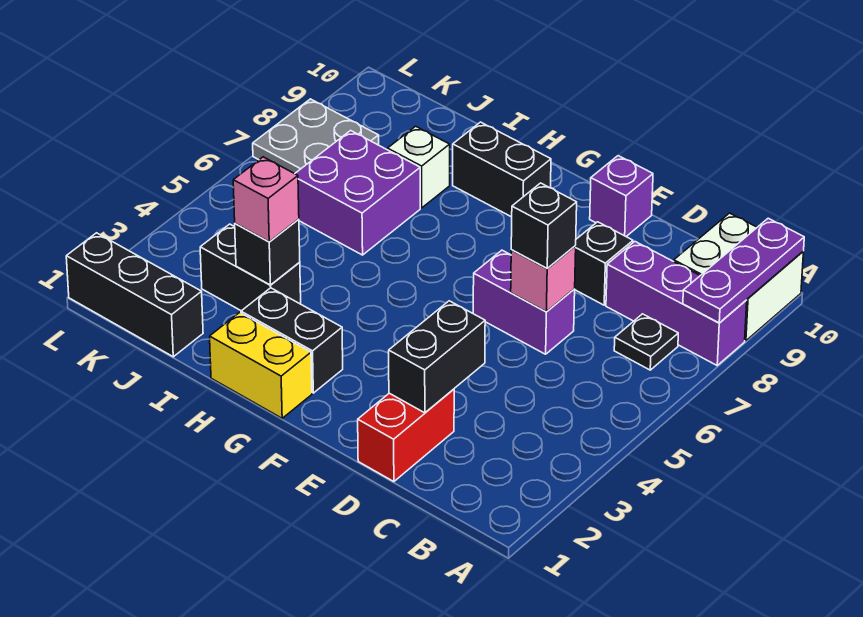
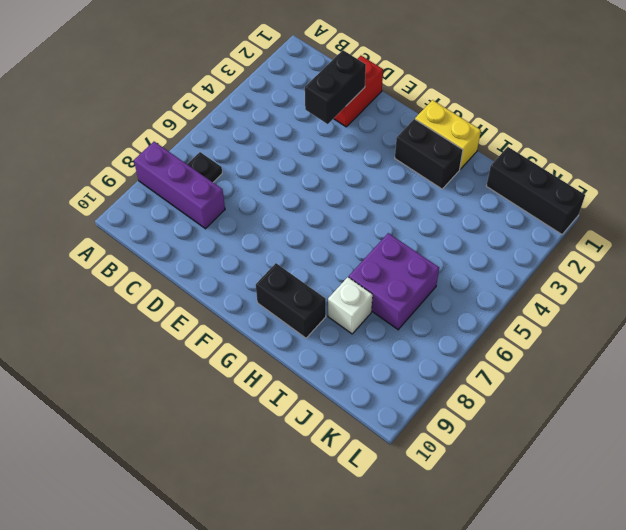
none -> white brick A9:B10 level 1
none -> purple brick D6:E6 level 1
none -> black brick D8 level 1

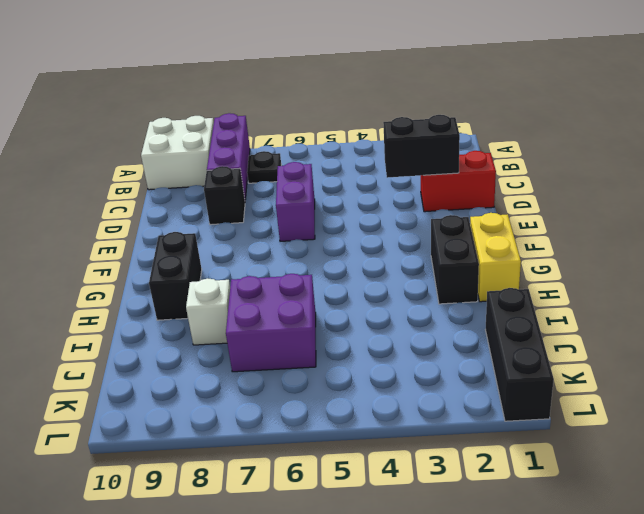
none -> purple brick E10 level 1
none -> black brick I3:J3 level 1
none -> grey plate K7:L8 level 1

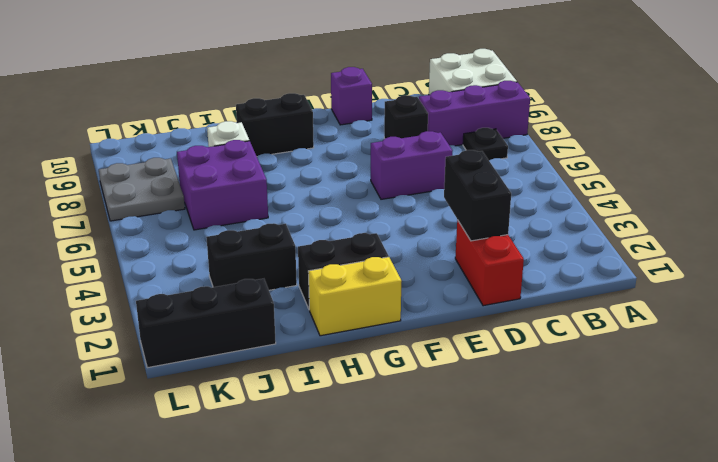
none -> purple plate A8:A10 level 2
none -> pink brick D6 level 2
none -> black brick I3 level 2

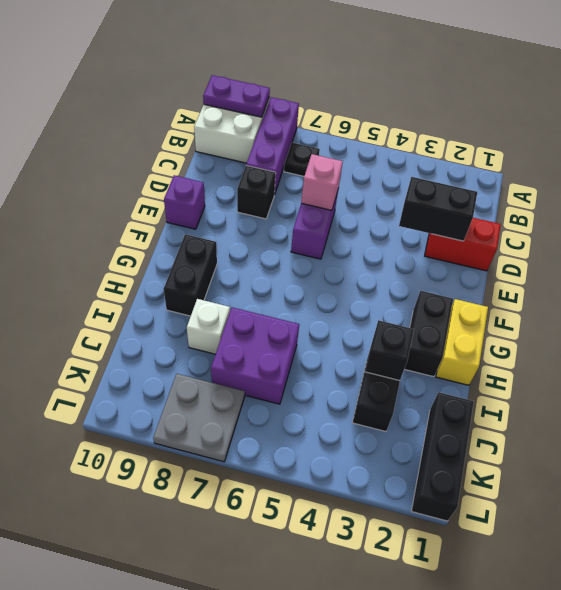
purple plate A9:A10 level 2 -> purple plate A8:A10 level 2
none -> black brick D6 level 3
none -> pink brick I3 level 3

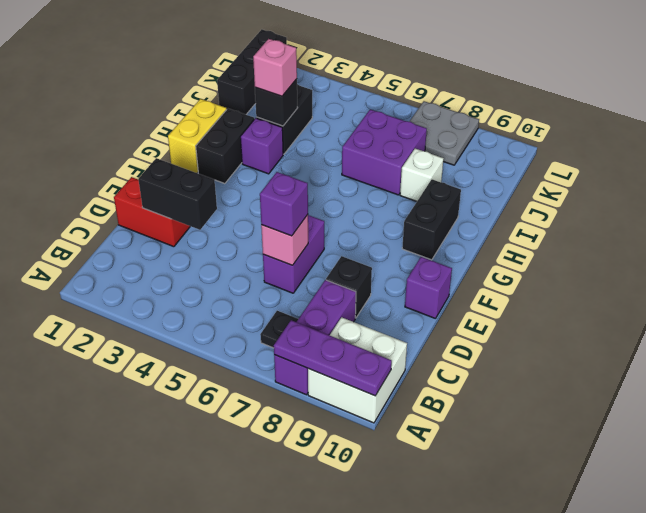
purple brick D6 level 3 -> black brick D6 level 3
purple brick H3 level 1 -> none

